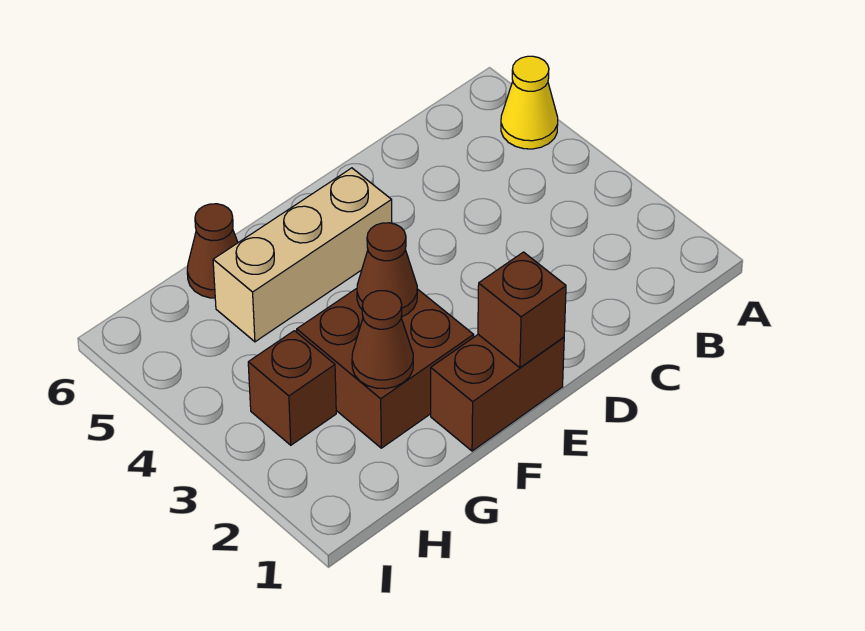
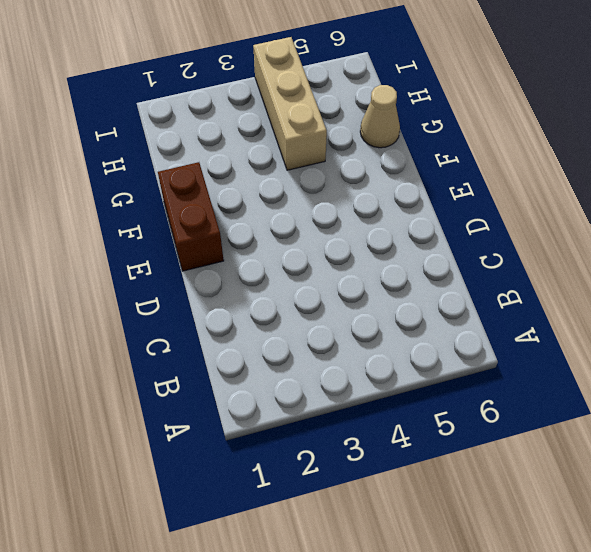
tan brick G4:I4 level 1 -> tan brick E5:G5 level 1
tan cone G6 level 1 -> brown cone G6 level 1
none -> yellow cone A5 level 1
none -> brown brick F2:G3 level 1

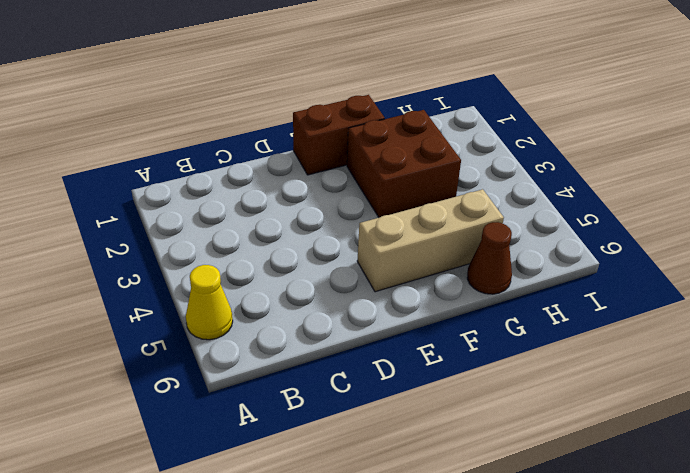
none -> brown brick H3 level 1
none -> brown brick E1 level 2

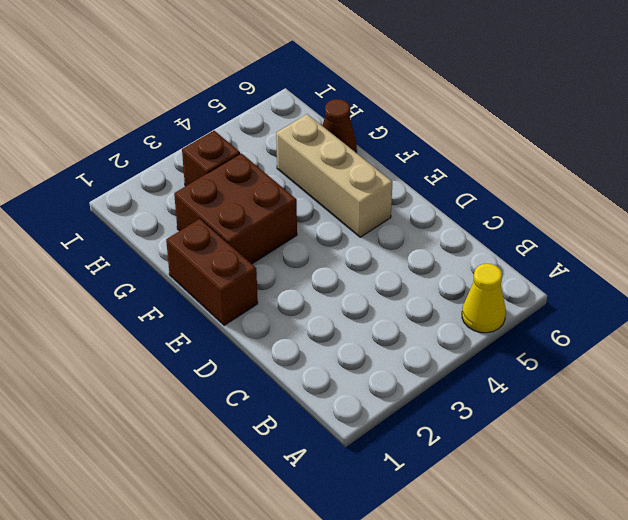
none -> brown brick E1 level 2
none -> brown cone F3 level 2

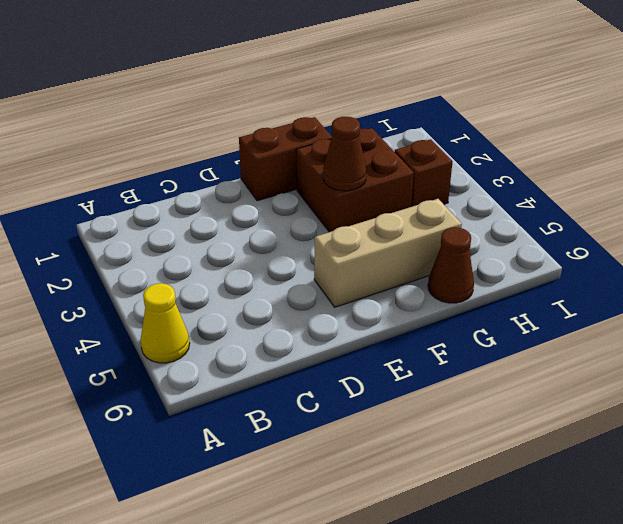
none -> brown brick E1 level 2
none -> brown cone G2 level 2

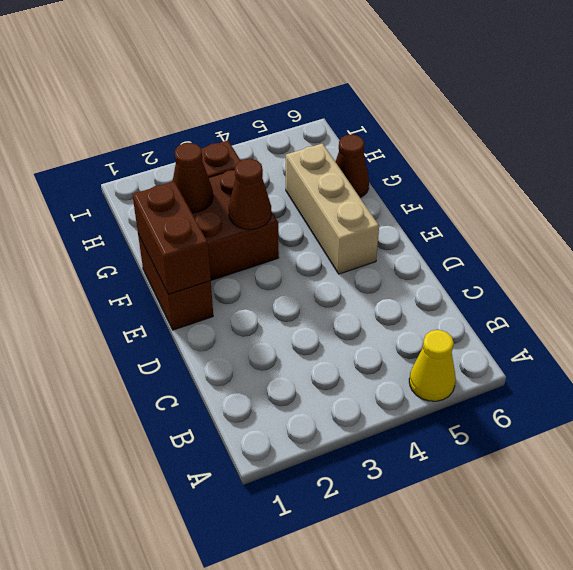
brown brick E1:F1 level 2 -> brown brick E1 level 2

